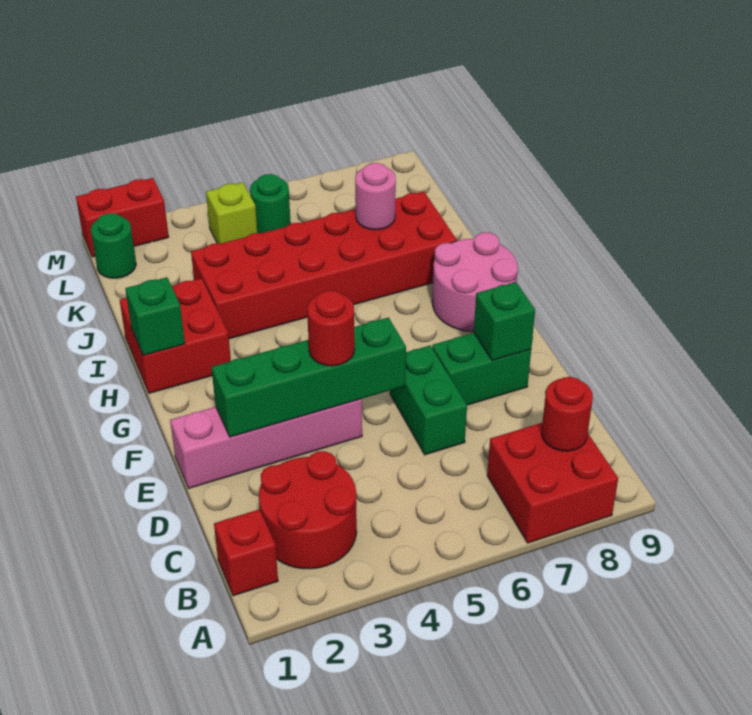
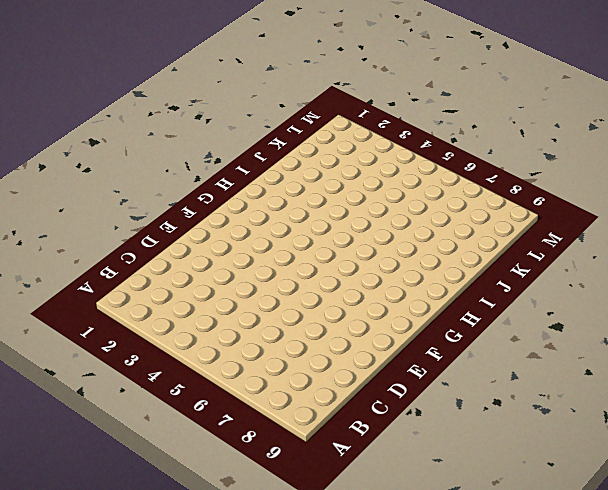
none -> red brick A7:B8 level 1
none -> red brick B1 level 1
none -> red round brick B2:C3 level 1

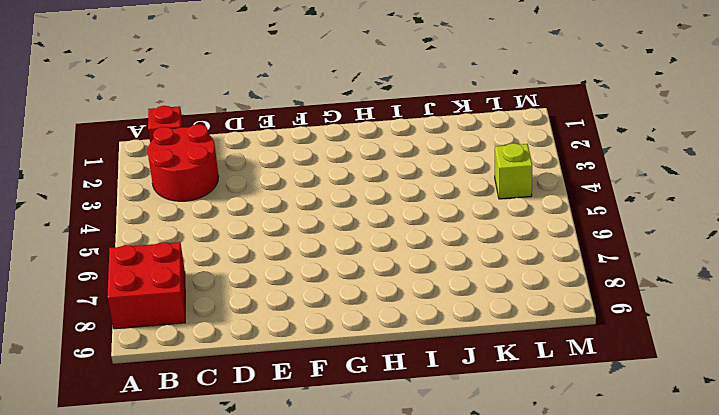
none -> green brick D6:E6 level 1
none -> pink brick E1:E4 level 1
none -> green brick E7:E8 level 1

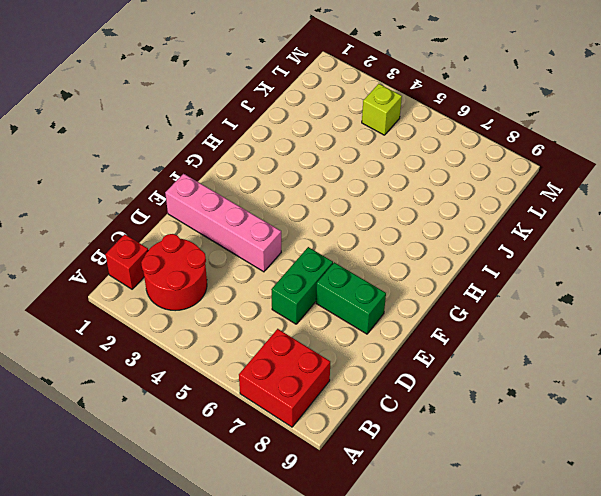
none -> pink round brick G8:H9 level 1
none -> red brick H1:I2 level 1
none -> red brick I3:J8 level 1

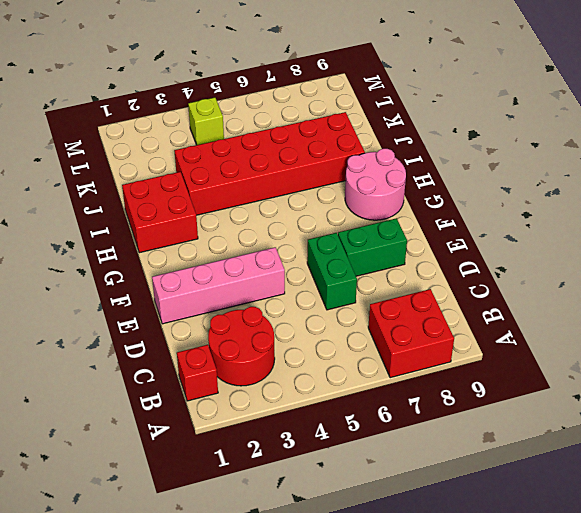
none -> green round brick L1 level 1
none -> green round brick L5 level 1
none -> red brick M1:M2 level 1

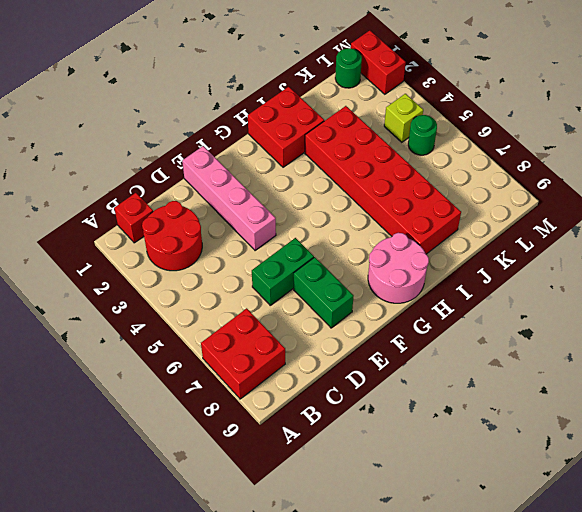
none -> red round brick B8 level 2
none -> green brick E2:E5 level 2
none -> green brick E8 level 2

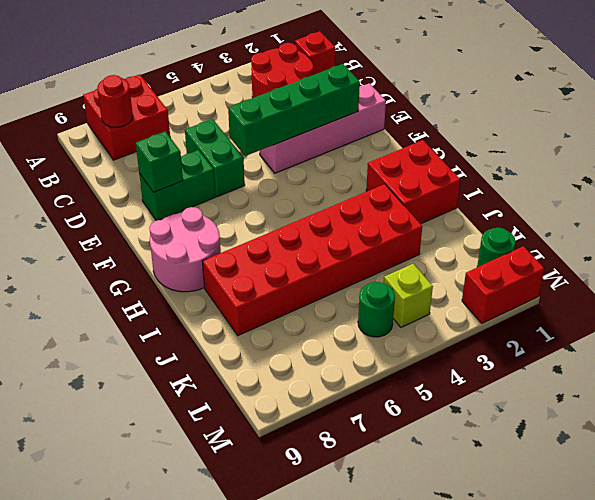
none -> green brick H1 level 2
none -> pink round brick J7 level 2
none -> red round brick E4 level 3

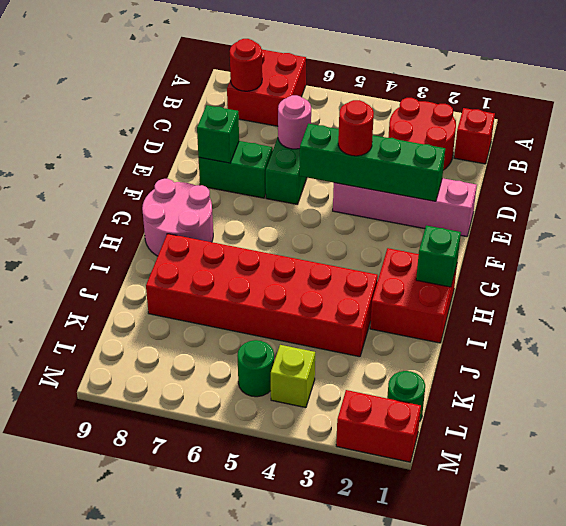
pink round brick D6 level 2 -> pink round brick J7 level 2

